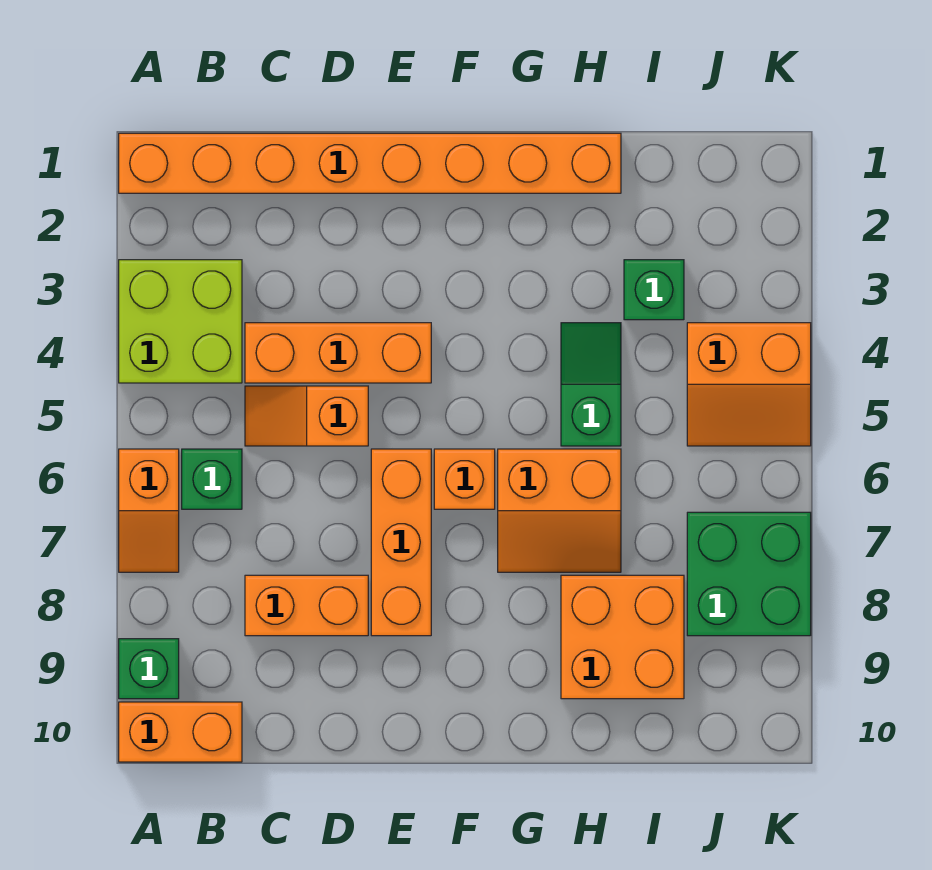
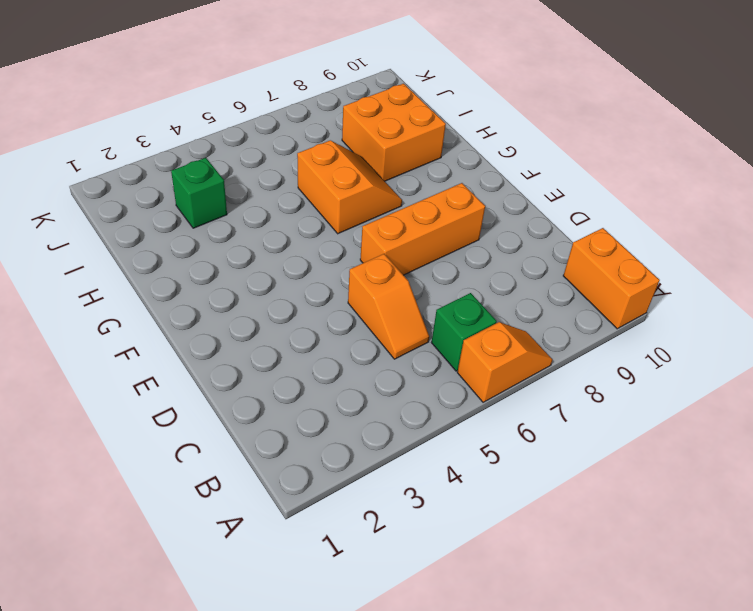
none -> orange brick A1:H1 level 1
none -> lime brick A3:B4 level 1
none -> green brick A9 level 1

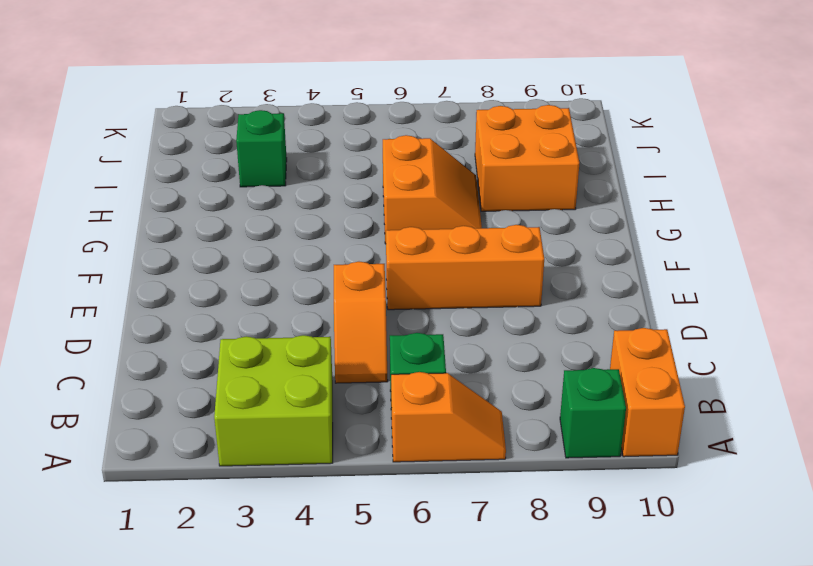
none -> orange brick A1:H1 level 1
none -> orange brick C4:E4 level 1
none -> orange brick C8:D8 level 1

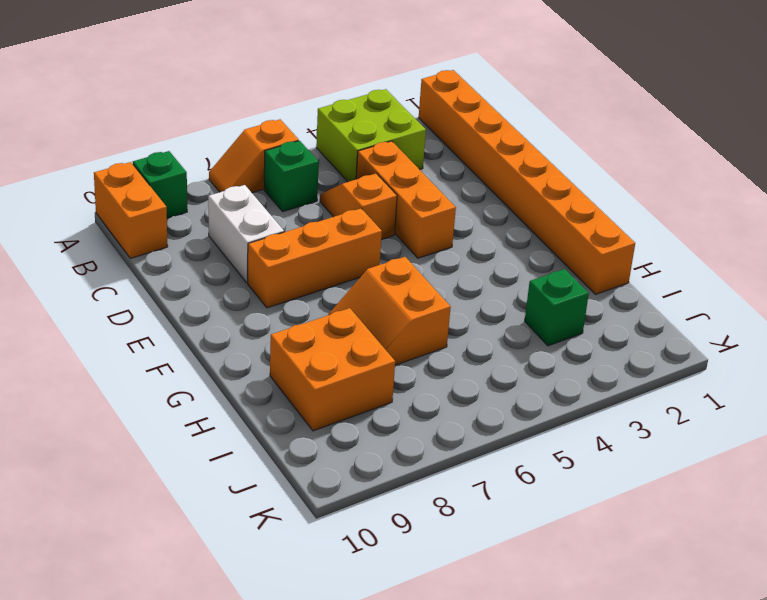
white brick C8:D8 level 1 -> orange brick C8:D8 level 1
none -> orange brick F6 level 1
none -> green slope H4:H5 level 1 top 5
none -> orange slope J4:K5 level 1 top 4

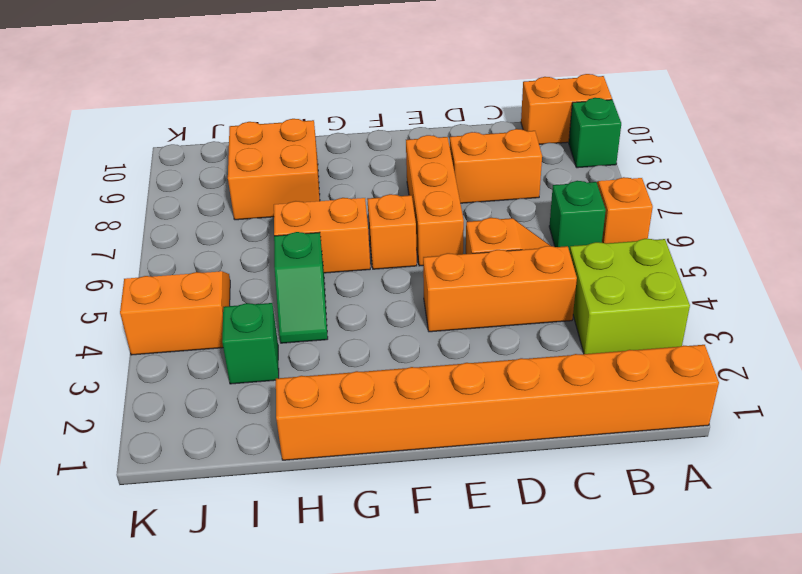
none -> green brick J7:K8 level 1

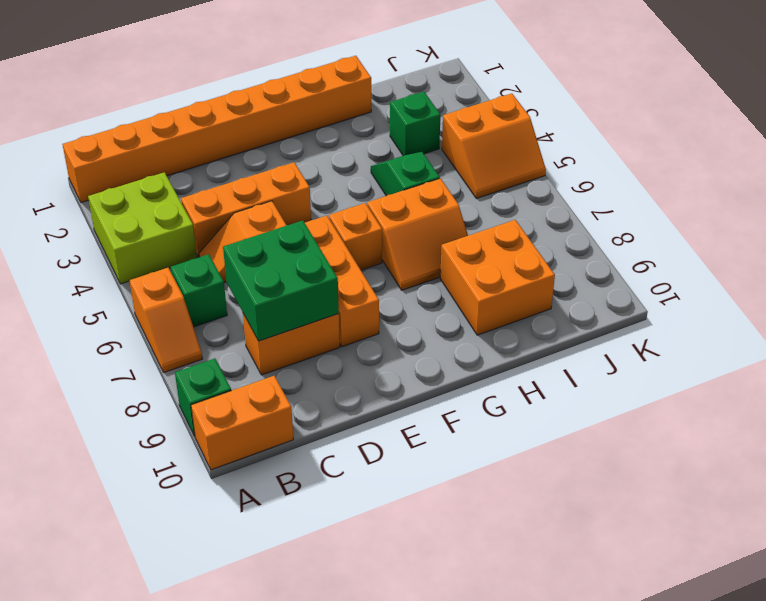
green brick C7:D8 level 2 -> green brick J7:K8 level 1

